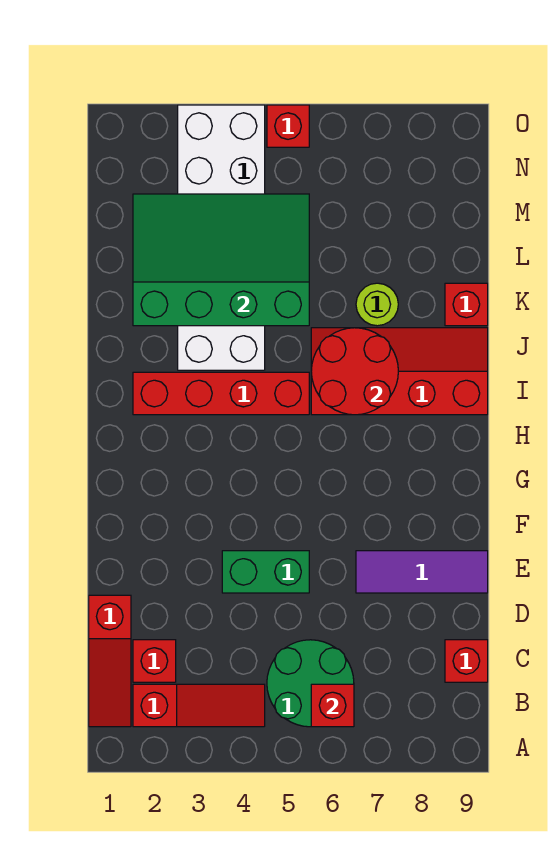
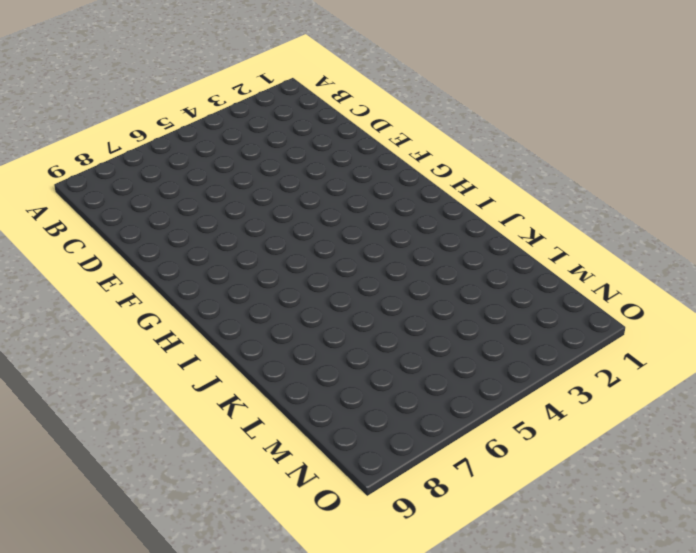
none -> red slope B1:D1 level 1 top D
none -> red slope B2:B4 level 1 top 2
none -> green round brick B5:C6 level 1

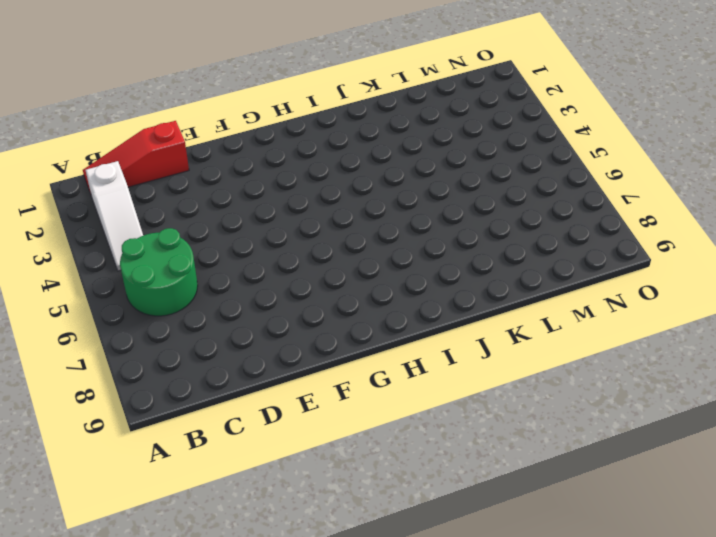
white slope B2:B4 level 1 top 2 -> red slope B2:B4 level 1 top 2
none -> red brick C2 level 1
none -> red brick C9 level 1
none -> green brick E4:E5 level 1

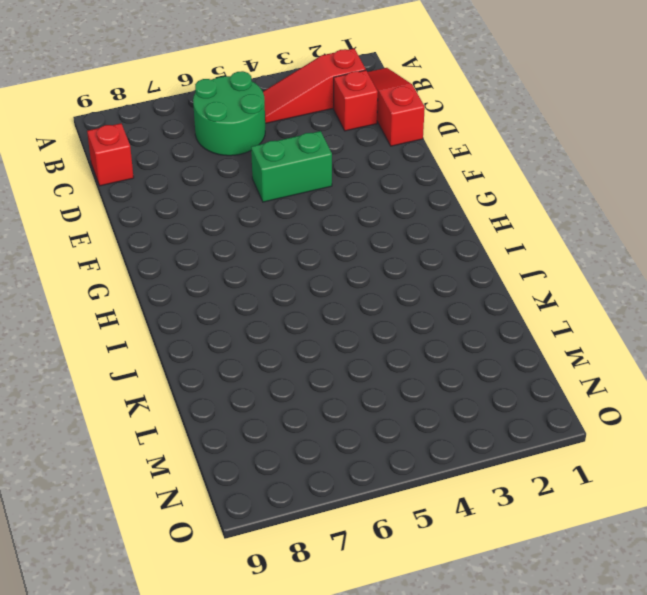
none -> purple tile E7:E9 level 1
none -> red brick I2:I5 level 1
none -> red slope I6:J9 level 1 top I

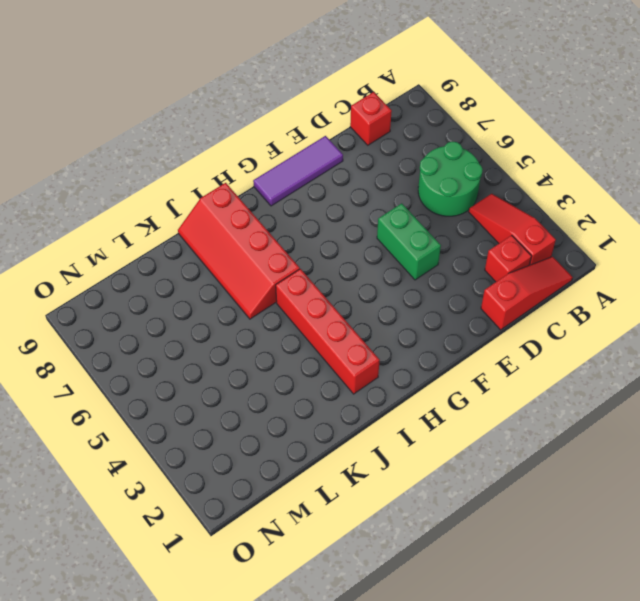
purple tile E9:G9 level 1 -> purple tile E7:E9 level 1
none -> white brick J3:O4 level 1
none -> lime round brick K7 level 1
none -> red brick K9 level 1

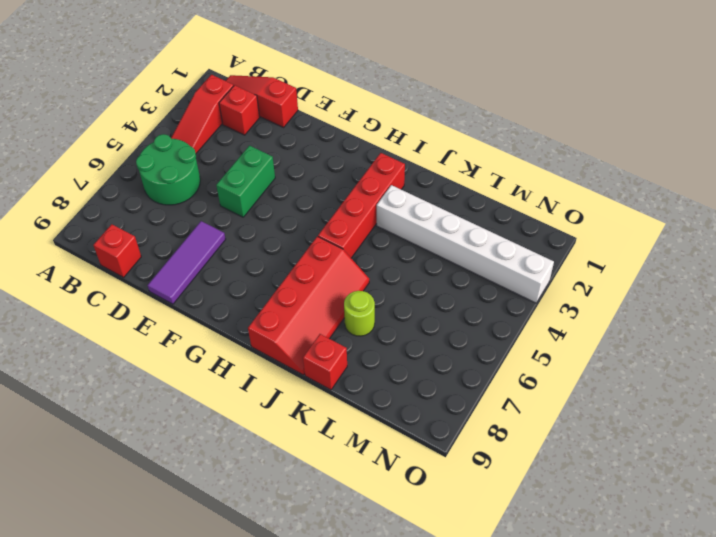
white brick J3:O3 level 1 -> white brick J3:O4 level 1
none -> red brick O5 level 1
none -> red brick B6 level 2
none -> red round brick I6:J7 level 2

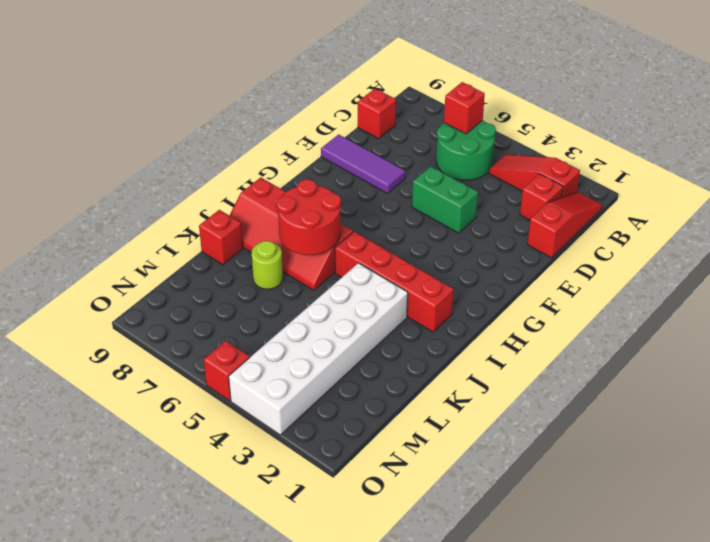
none -> green slope K2:M5 level 2 top K

